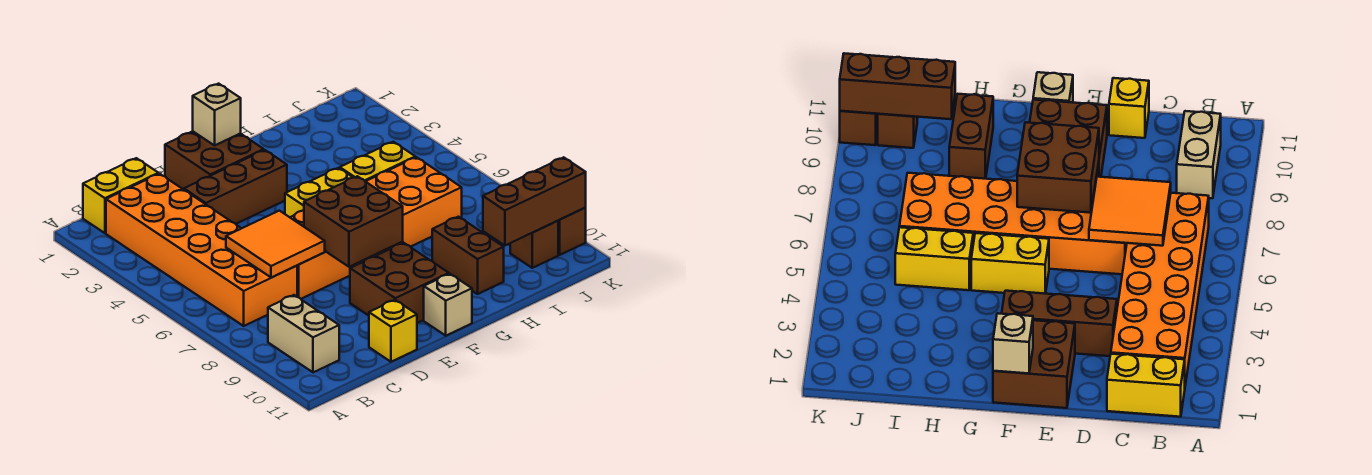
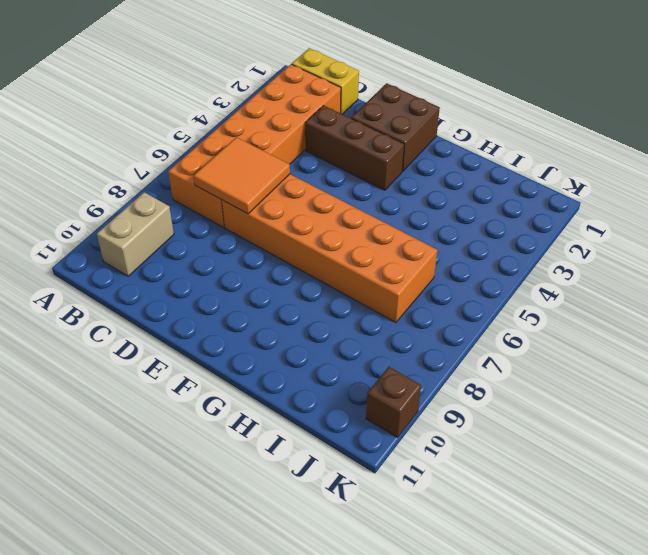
none -> yellow brick D11 level 1
none -> brown brick E9:F10 level 1
none -> yellow brick F5:G5 level 1

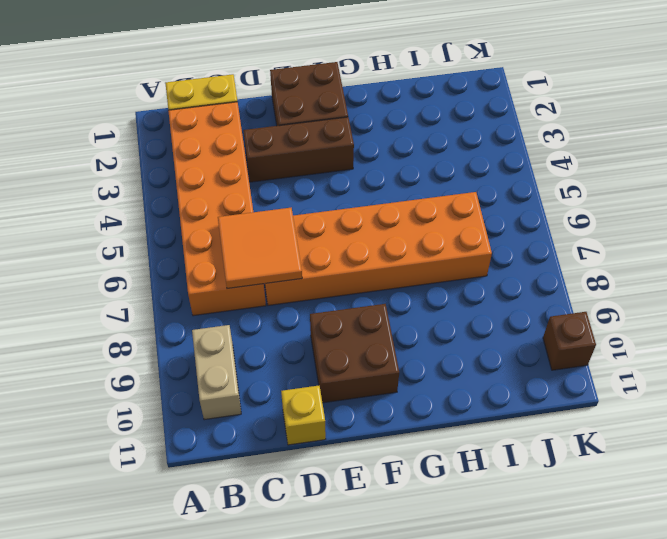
none -> yellow brick F5:G5 level 1
none -> tan brick F11 level 1
none -> yellow brick H5:I5 level 1

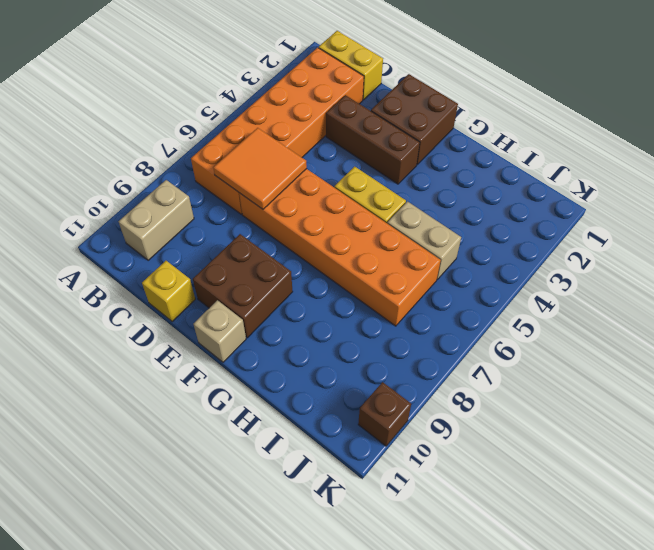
tan brick H5:I5 level 1 -> yellow brick H5:I5 level 1
none -> brown brick H9:H10 level 1
none -> brown brick J10 level 1
none -> brown brick E7:F8 level 2

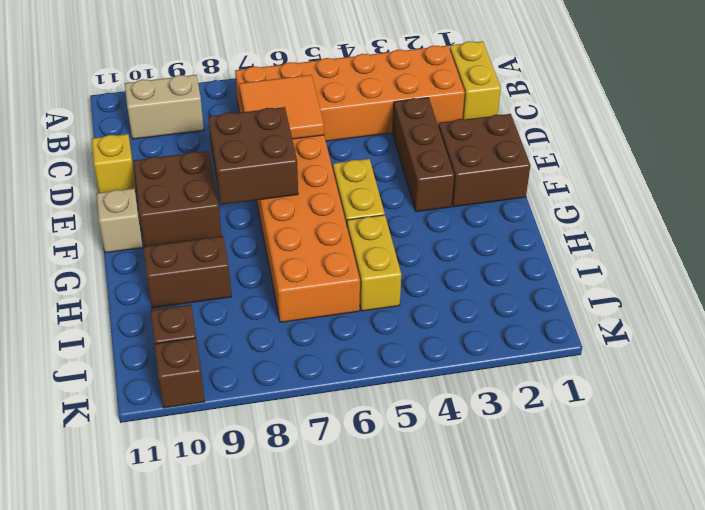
none -> tan brick F1 level 2
none -> brown brick I10:K10 level 2

